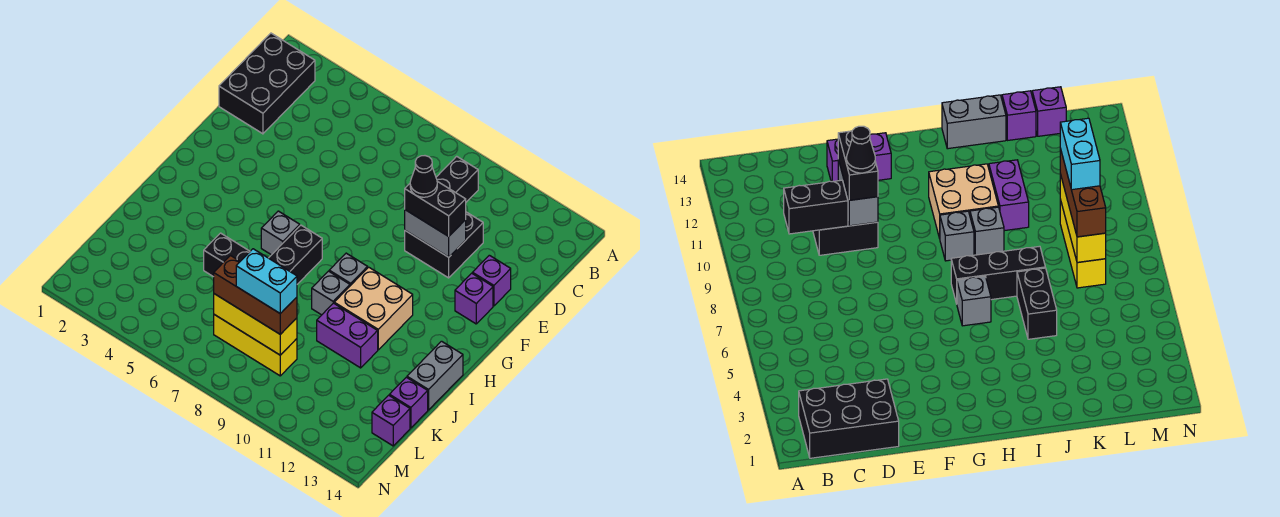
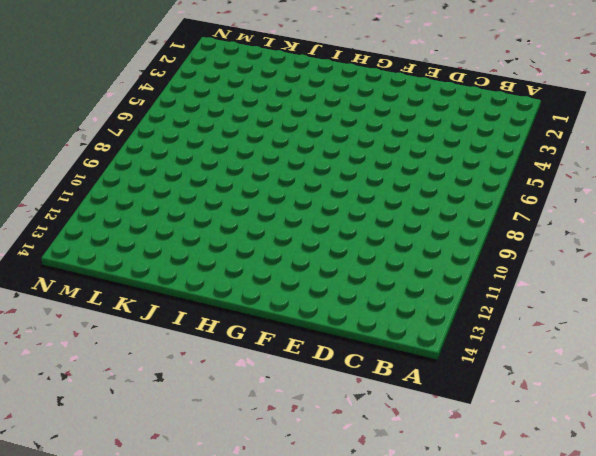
none -> black brick B1:D2 level 1
none -> black brick D10:E11 level 1
none -> purple brick E13 level 1

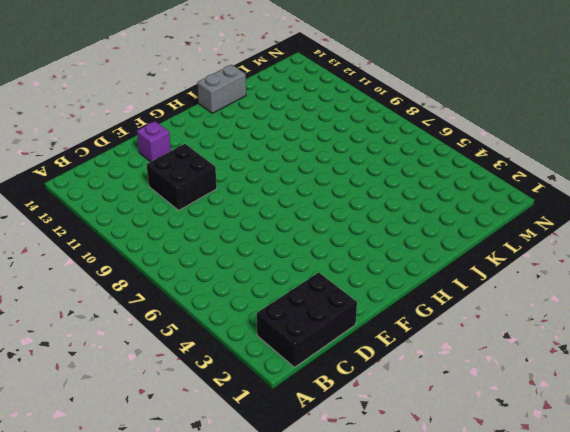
none -> purple brick F13 level 1
none -> grey brick H6 level 1
none -> black brick H7:J7 level 1

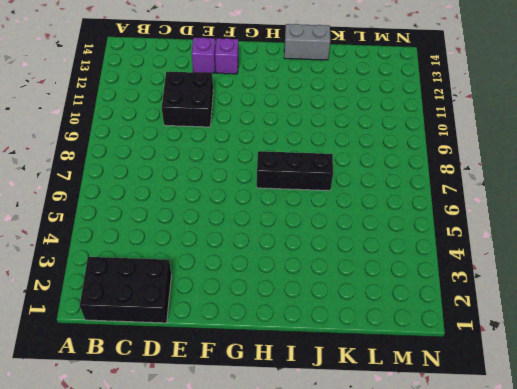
none -> grey brick H6 level 1
none -> grey brick H9 level 1
none -> tan brick H10:I11 level 1

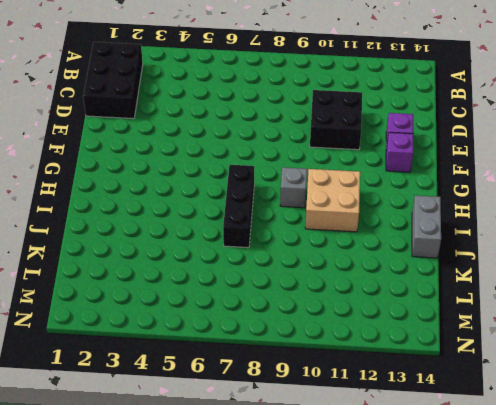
none -> grey brick H6 level 1
none -> grey brick I9 level 1
none -> black brick J5:J6 level 1

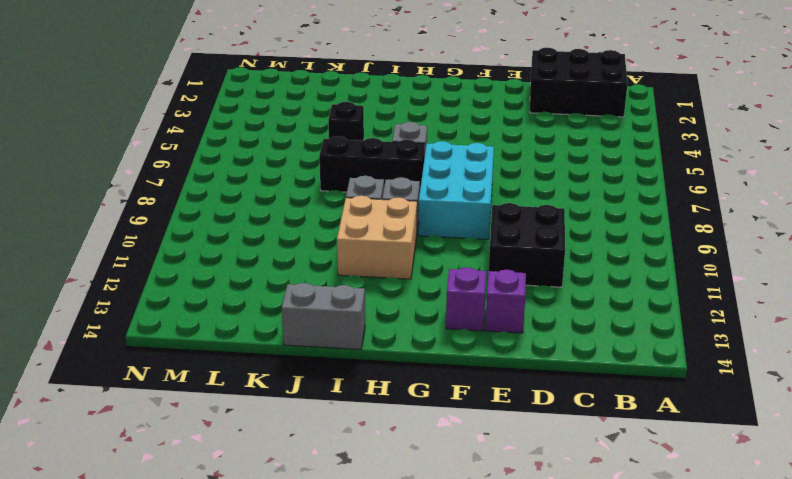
cyan brick F7:G9 level 1 -> none
black brick J5 level 1 -> black brick J5:J6 level 1
none -> purple brick J10:J11 level 1
none -> purple brick K14 level 1
none -> yellow brick L7:L9 level 1

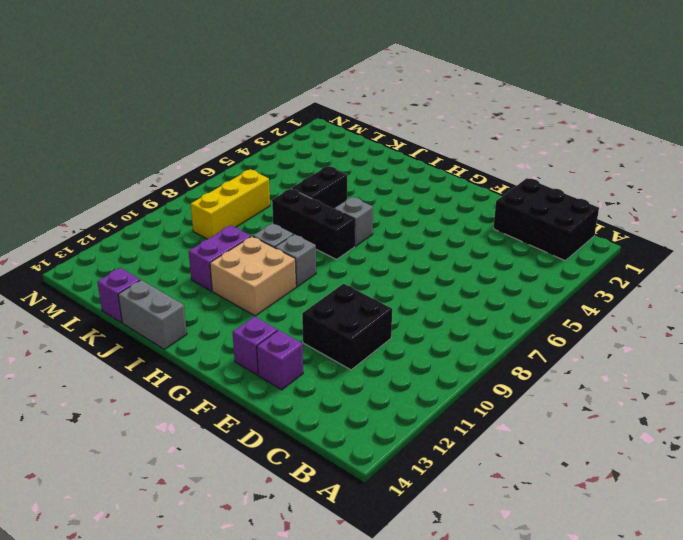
none -> purple brick L14 level 1
none -> black brick C10:D10 level 2
none -> grey brick E10:E11 level 2

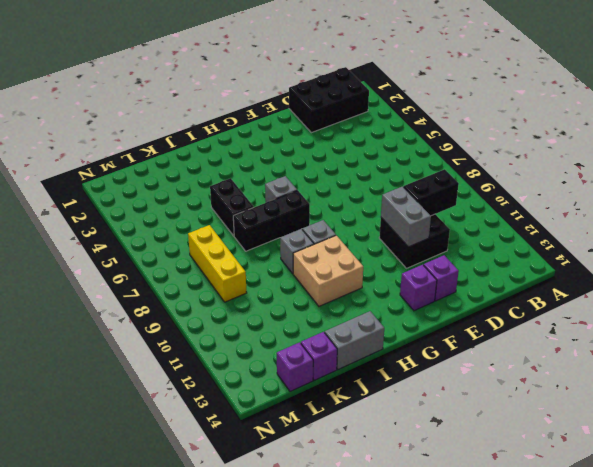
none -> purple brick J10:J11 level 1
none -> yellow brick L7:L9 level 2
none -> black brick E10:E11 level 3

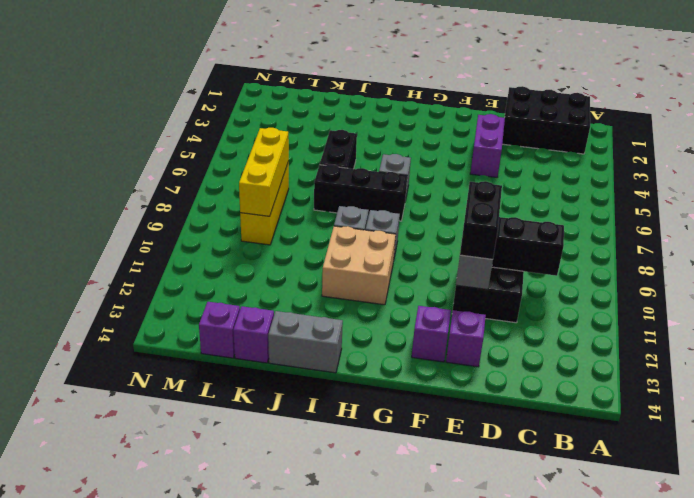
purple brick E3:E4 level 1 -> purple brick J10:J11 level 1
none -> brown brick L7:L9 level 3
none -> black cone E10 level 4
none -> cyan brick L8:L9 level 4

